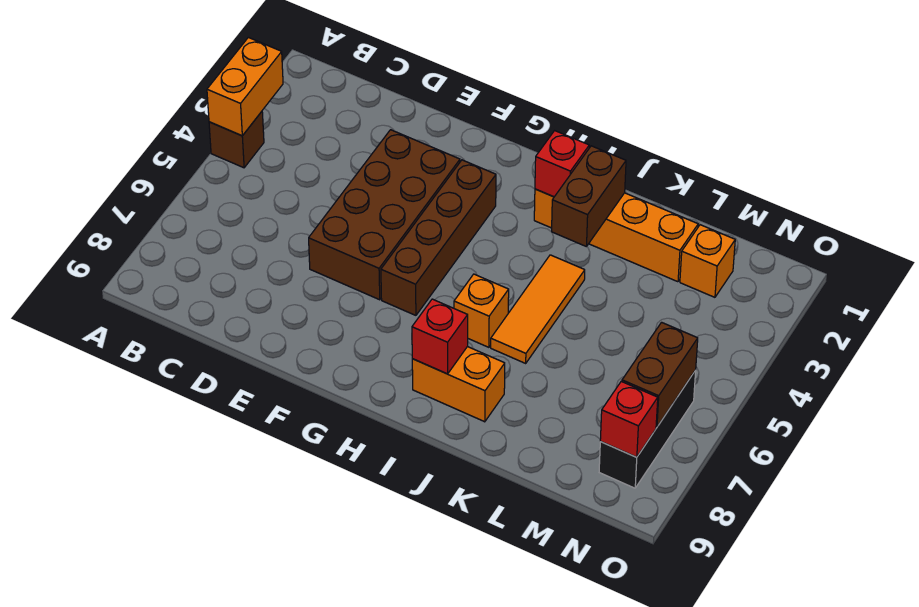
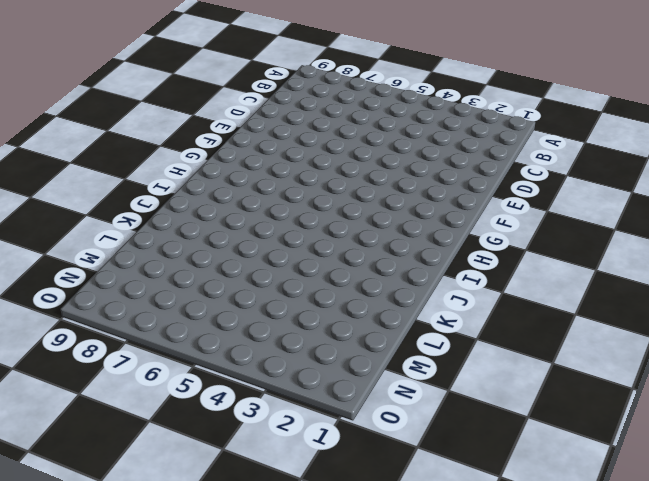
none -> brown brick A4 level 1
none -> brown brick E3:F6 level 1
none -> brown brick G3:G6 level 1

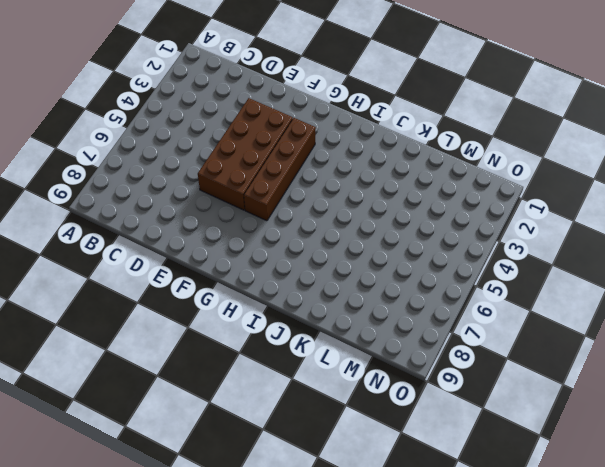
none -> brown brick A4 level 1
none -> orange brick I2:L2 level 1
none -> orange brick I6 level 1

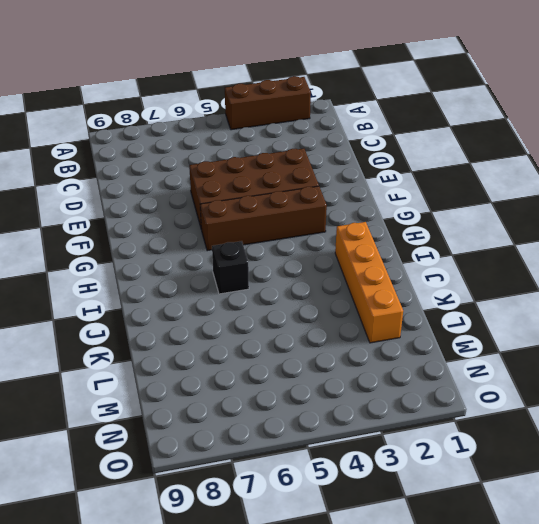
brown brick A2:A4 level 1 -> brown brick A4 level 1
black brick I6 level 1 -> orange brick I6 level 1
none -> orange brick I8:J8 level 1
none -> orange tile J4:J6 level 1
none -> orange brick M2 level 1

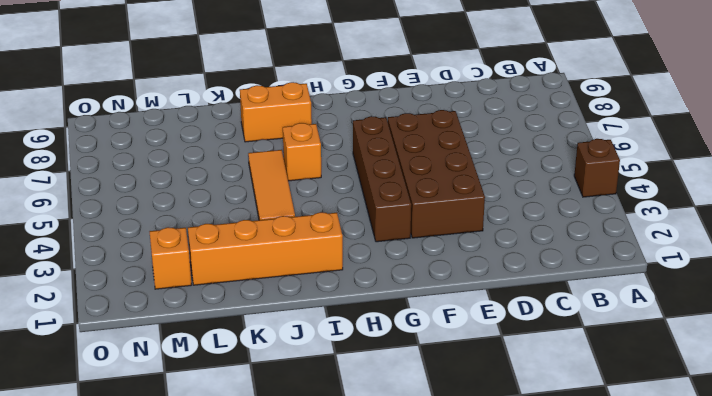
none -> black brick N6:N8 level 1
none -> orange brick A3:A4 level 2
none -> red brick I2 level 2

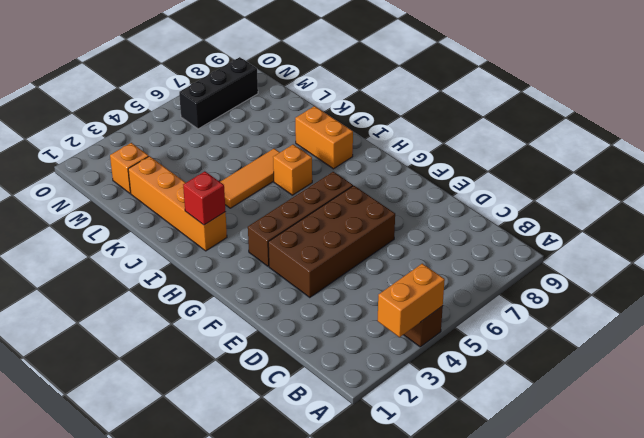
none -> red brick I8 level 2
none -> brown brick J2:J3 level 2
none -> brown brick N6:N7 level 2

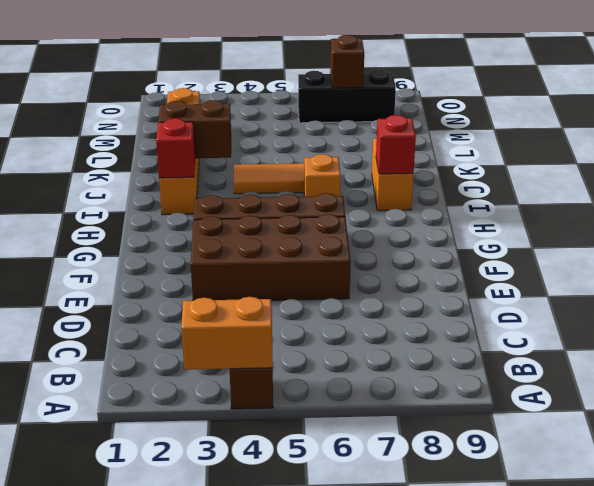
brown brick N7 level 2 -> brown brick N6:N7 level 2
none -> red brick N8 level 2

